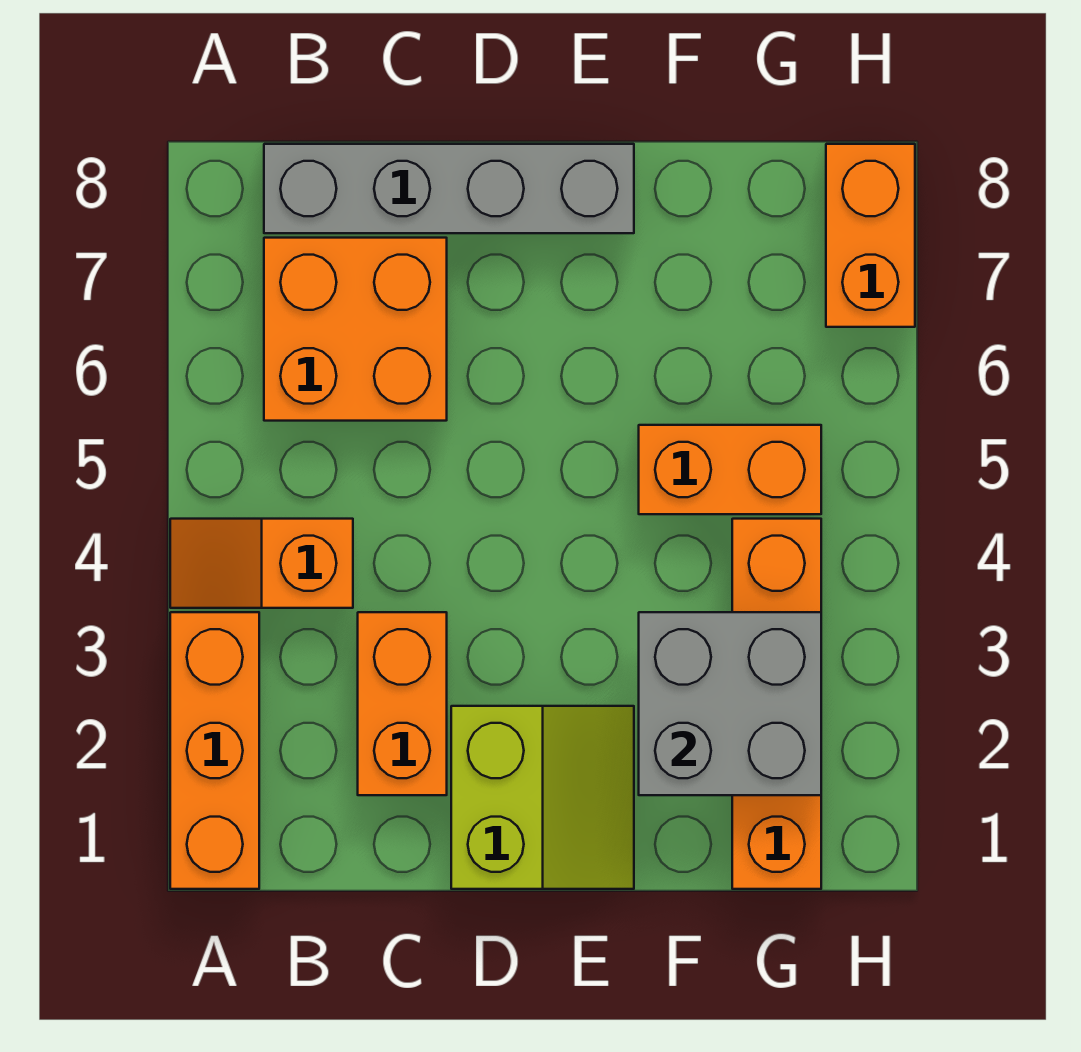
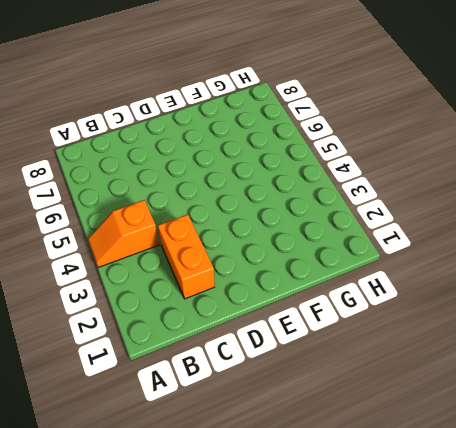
none -> orange brick A1:A3 level 1
none -> orange brick B6:C7 level 1

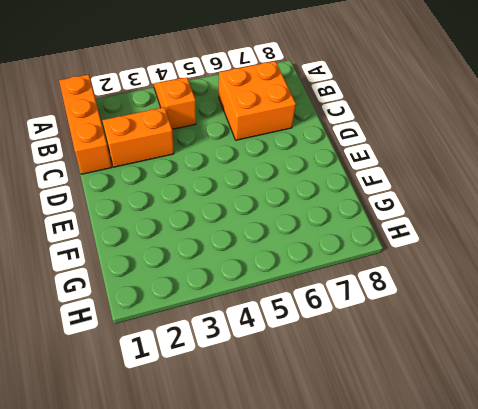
orange brick A1:C1 level 1 -> orange brick A1:A3 level 1
none -> grey brick B8:E8 level 1
none -> lime slope D1:E2 level 1 top D

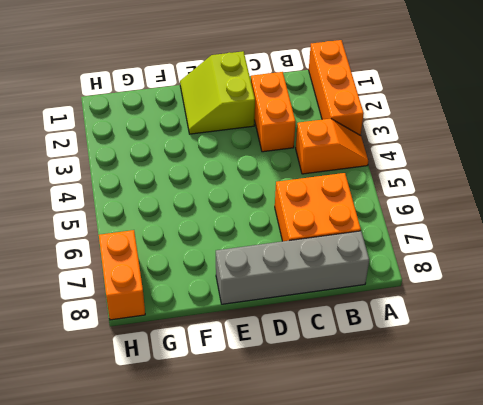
none -> orange brick F5:G5 level 1
none -> orange brick G1:G4 level 1

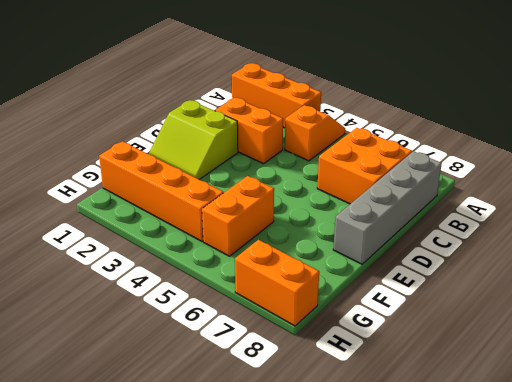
none -> grey brick F2:G3 level 2

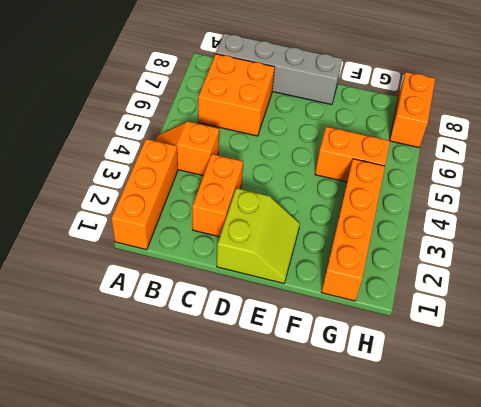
none -> grey brick F2:G3 level 2

